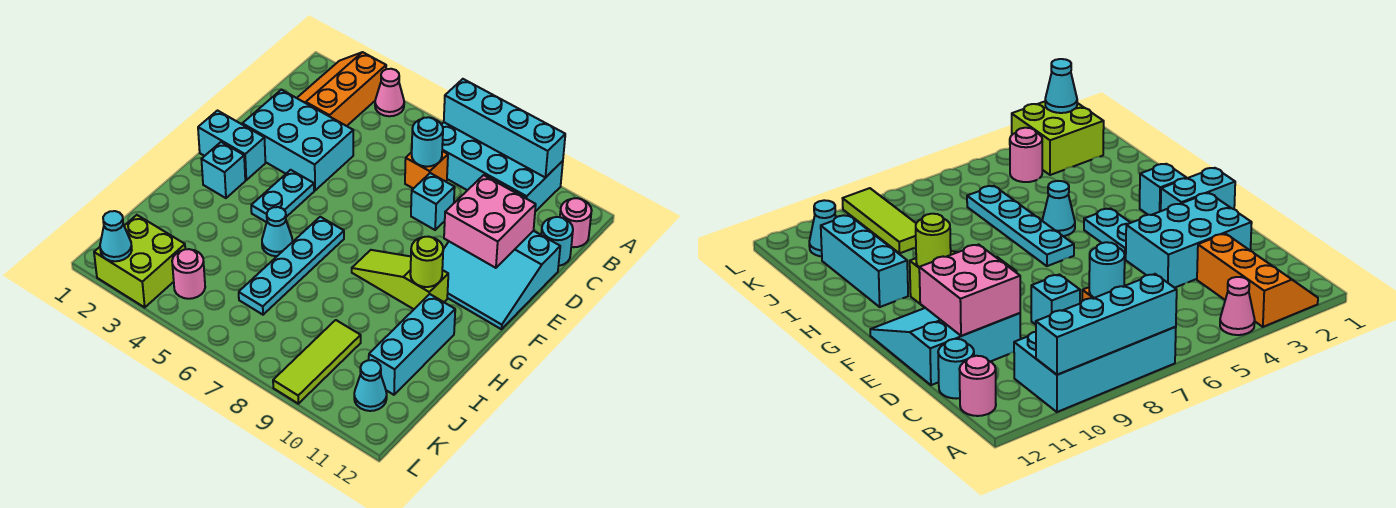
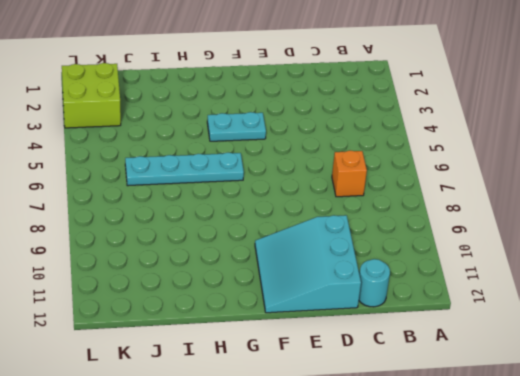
none -> orange slope A2:C3 level 1 top 3
none -> pink cone A4 level 1
none -> cyan brick A7:B10 level 1

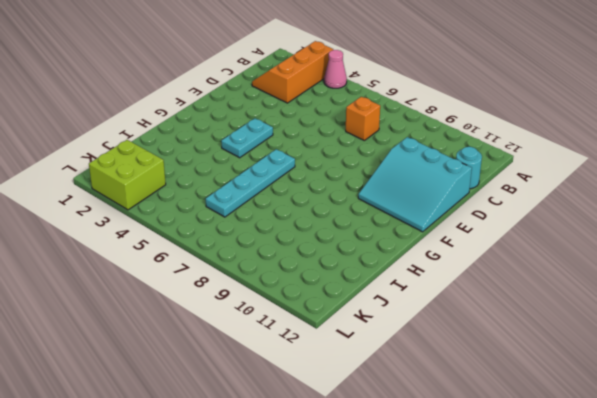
none -> cyan brick A7:B10 level 1
none -> pink round brick B12 level 1
none -> cyan brick D2:E4 level 1

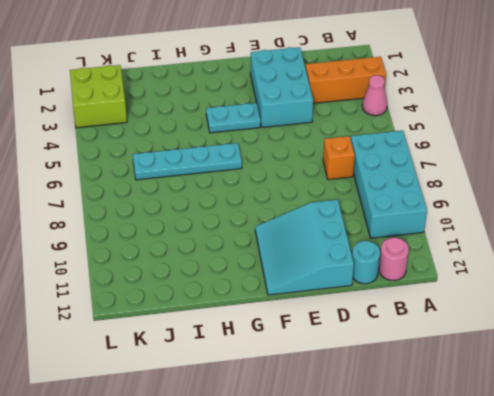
none -> cyan brick D8 level 1
none -> cyan brick F1:F2 level 1
none -> cyan brick G2 level 1

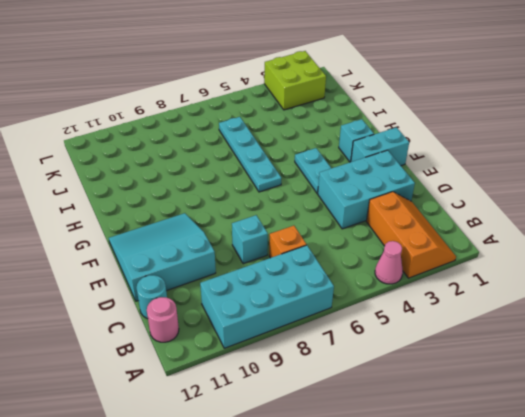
none -> lime slope G8:G10 level 1 top 10
none -> cyan cone H5 level 1
none -> cyan brick H11:J11 level 1

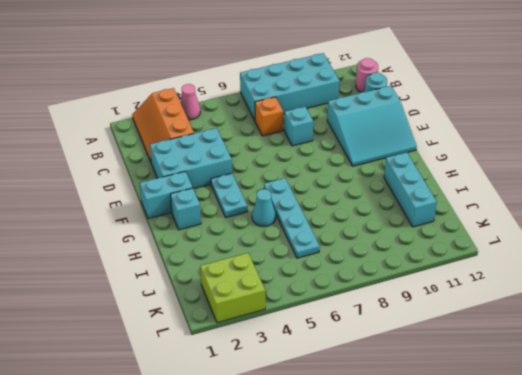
none -> lime slope G8:G10 level 1 top 10
none -> lime tile J9:L9 level 1
none -> pink round brick K4 level 1

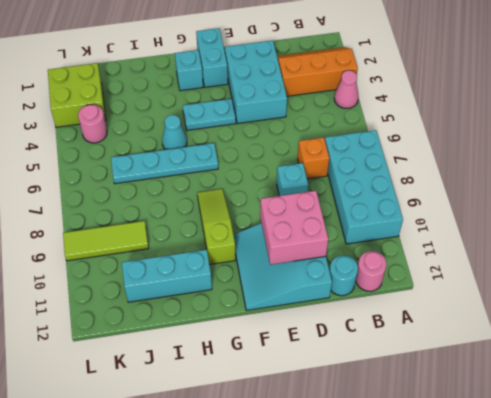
none -> cyan cone K11 level 1
none -> cyan brick A7:A10 level 2
none -> cyan round brick C7 level 2

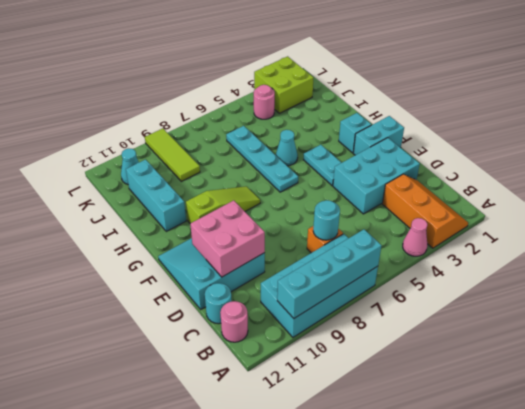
none -> cyan brick D8 level 1
none -> lime round brick G10 level 2
none -> cyan cone L2 level 2

